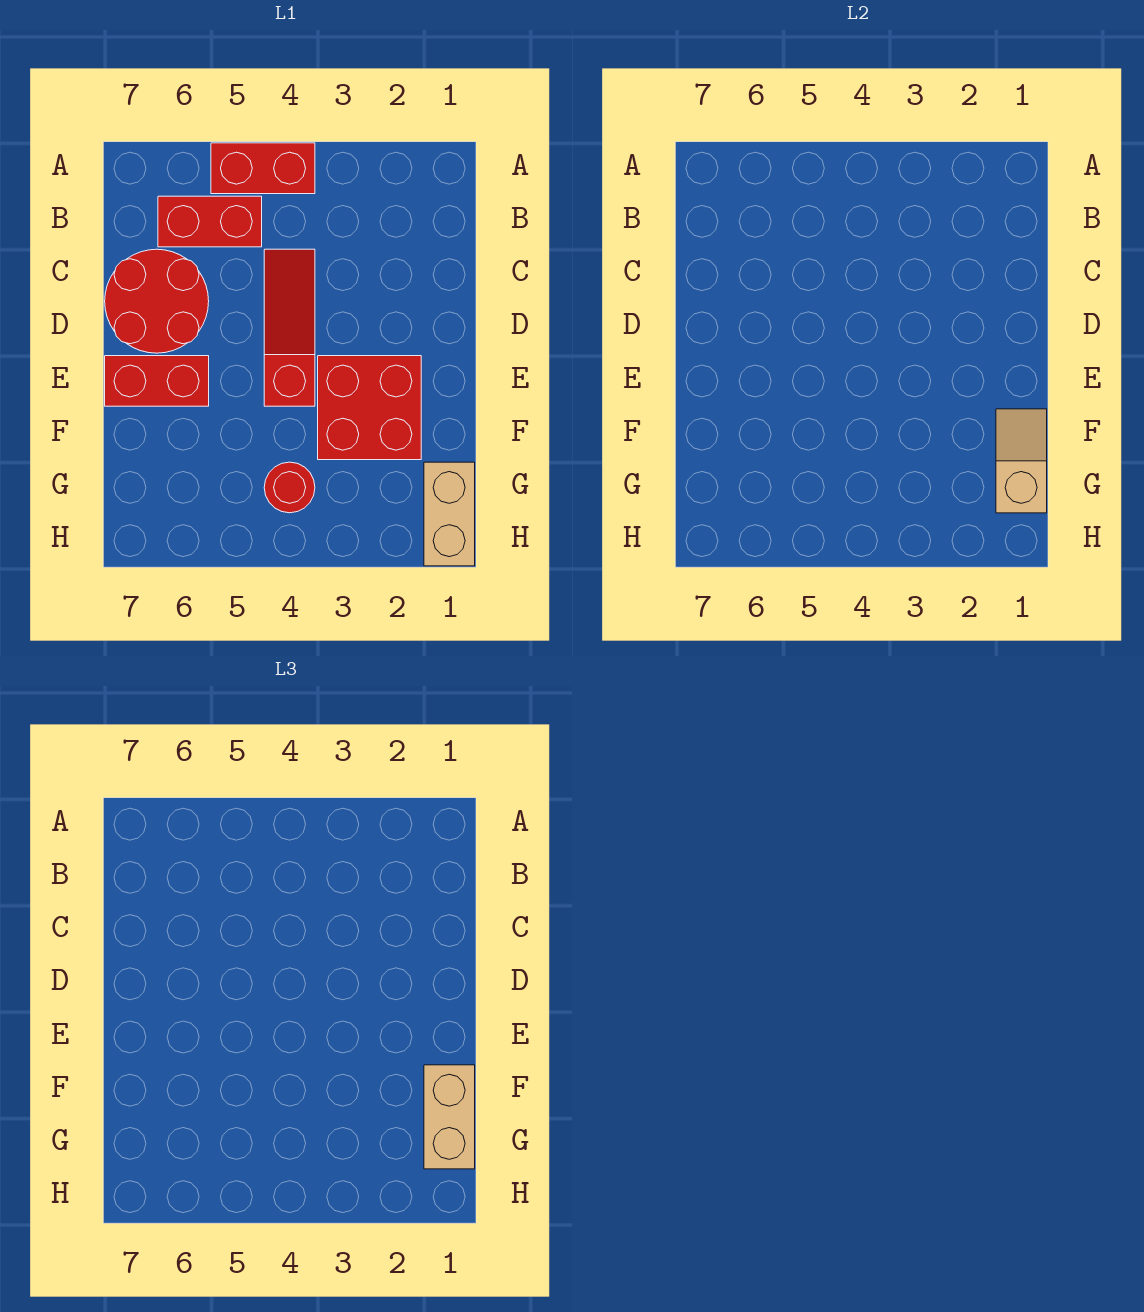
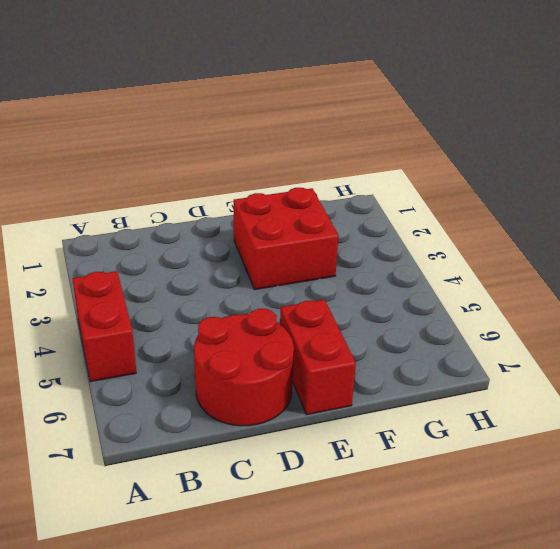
none -> red brick B5:B6 level 1
none -> red slope C4:E4 level 1 top E

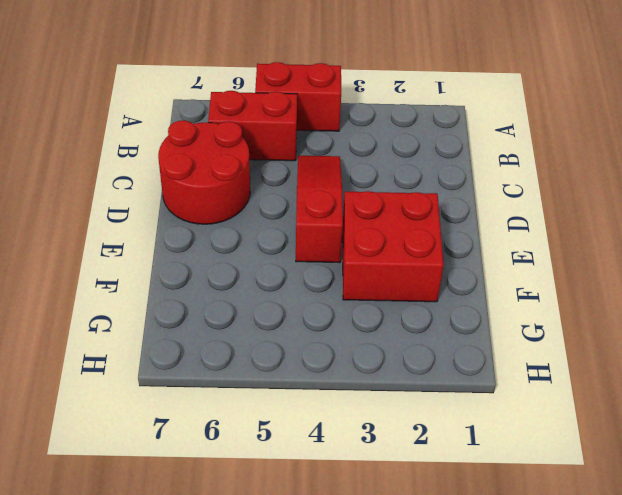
none -> red brick E6:E7 level 1
none -> tan brick G1:H1 level 1

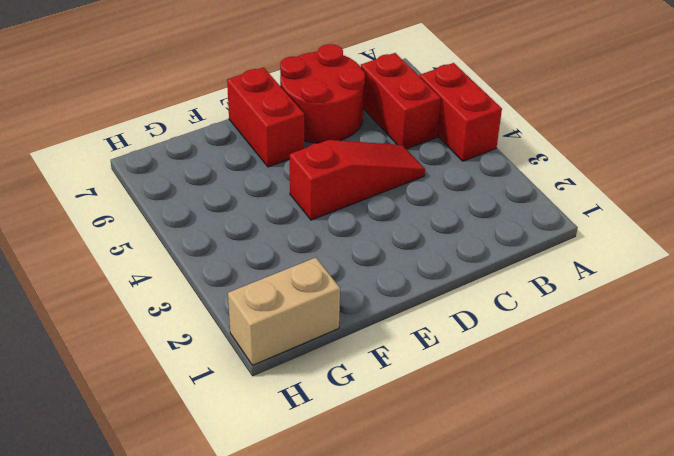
none -> red brick E2:F3 level 1
none -> red round brick G4 level 1

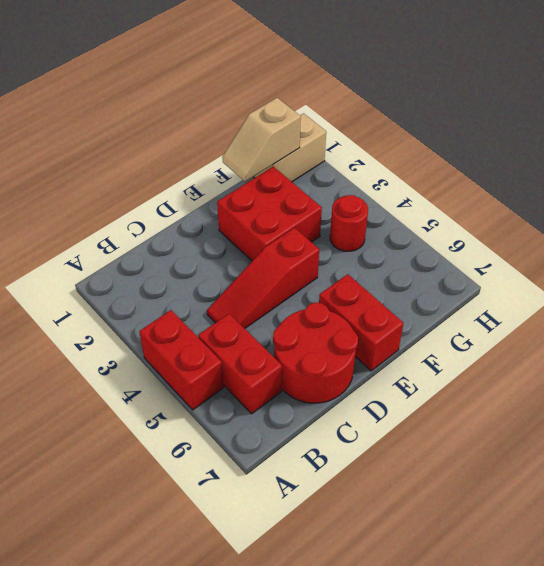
none -> tan brick F1:G1 level 3

